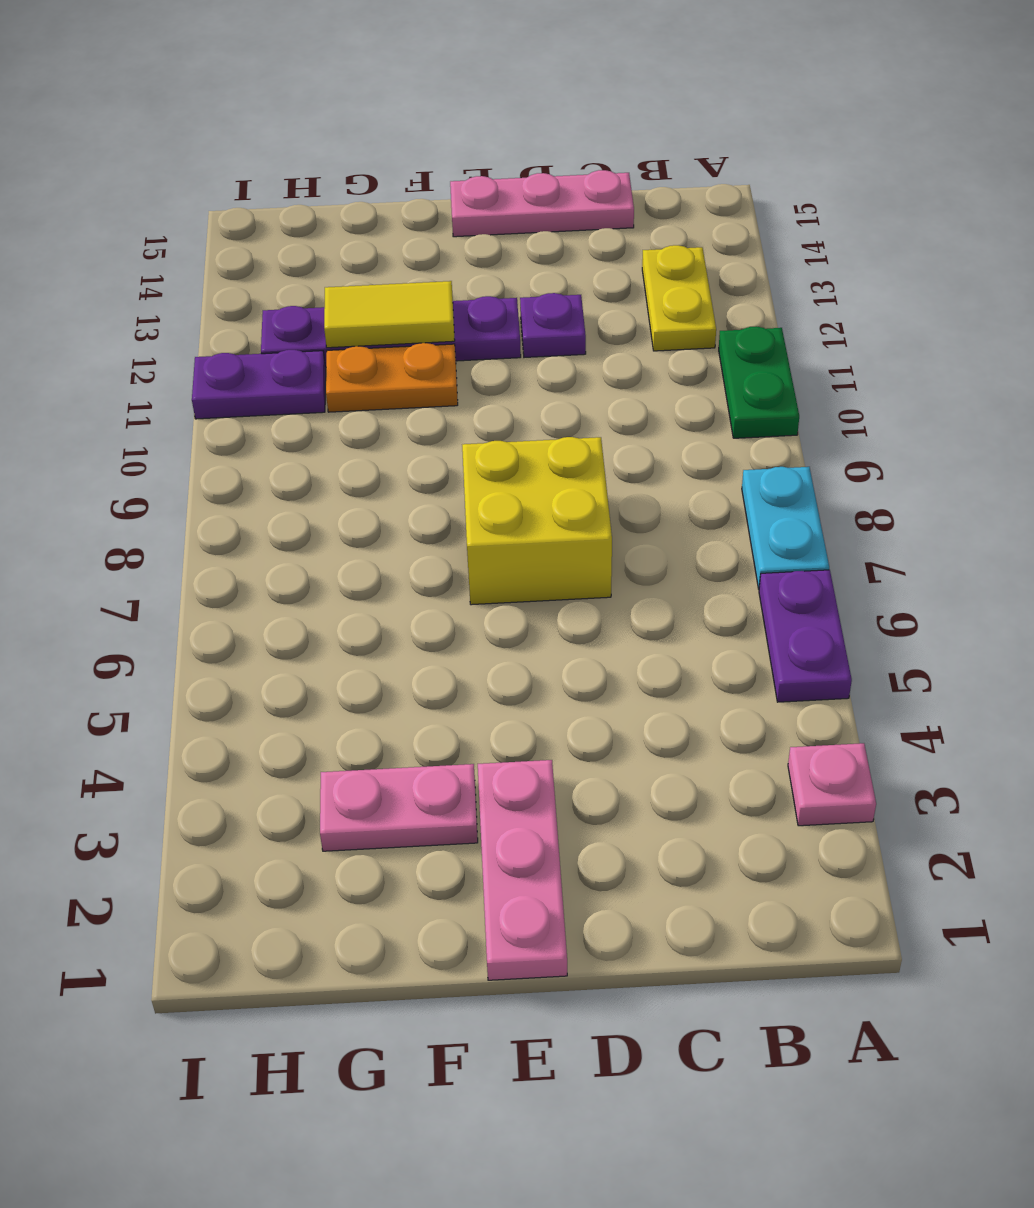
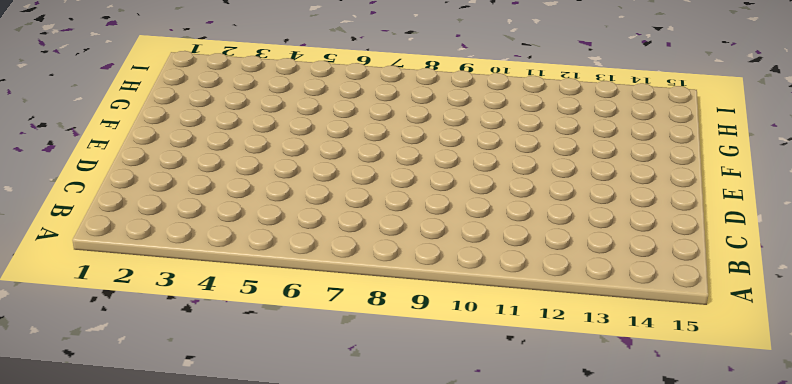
none -> pink plate A3 level 1
none -> purple plate A5:A6 level 1
none -> cyan plate A7:A8 level 1

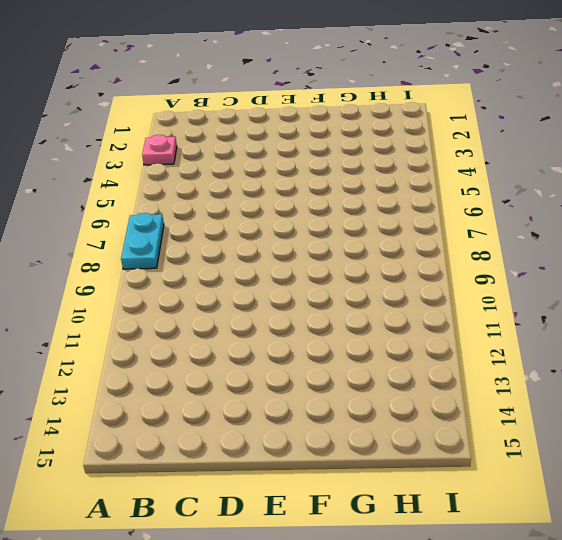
none -> purple plate A5:A6 level 1
none -> green plate A10:A11 level 1
none -> yellow plate B12:B13 level 1

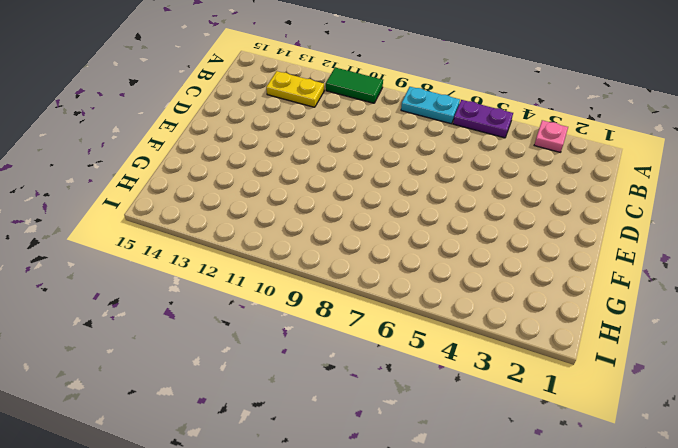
green tile A10:A11 level 1 -> green plate A10:A11 level 1
none -> pink plate C15:E15 level 1
none -> yellow brick D7:E8 level 1
none -> purple plate D12 level 1

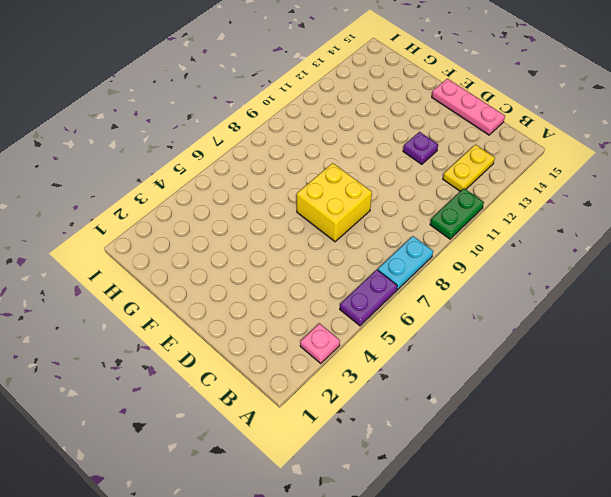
none -> pink plate E1:E3 level 1
none -> purple plate E12:H12 level 1
none -> pink plate F3:G3 level 1

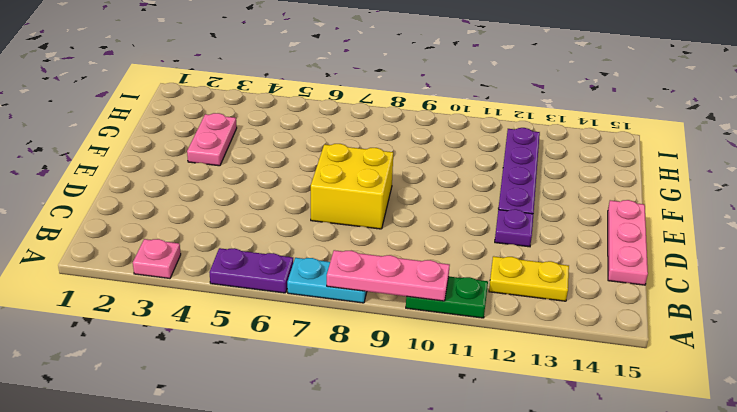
pink plate A8:A10 level 2 -> pink plate E1:E3 level 1
none -> orange plate F11:G11 level 1
none -> purple plate H11:I11 level 1
none -> yellow tile F12:G12 level 2

